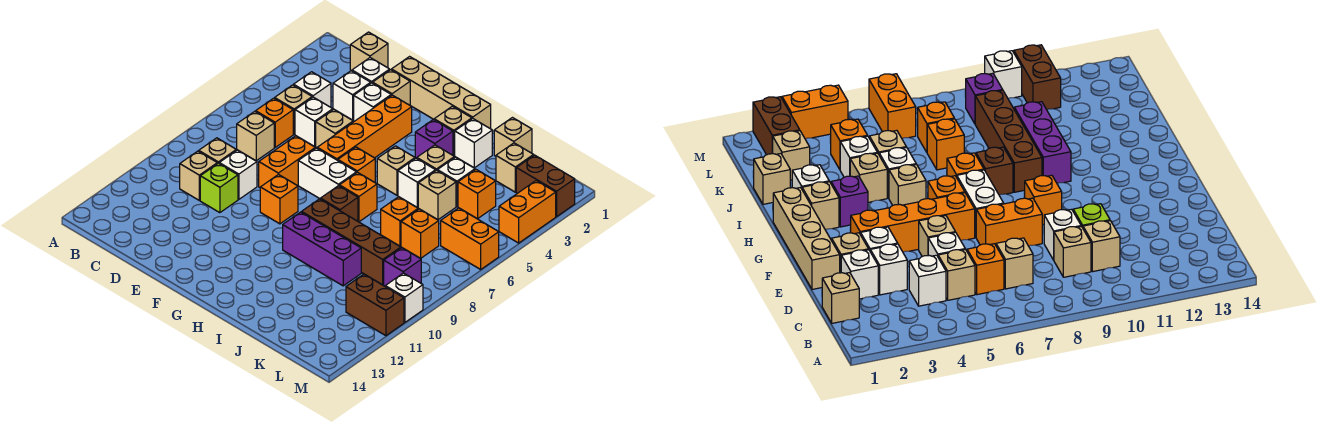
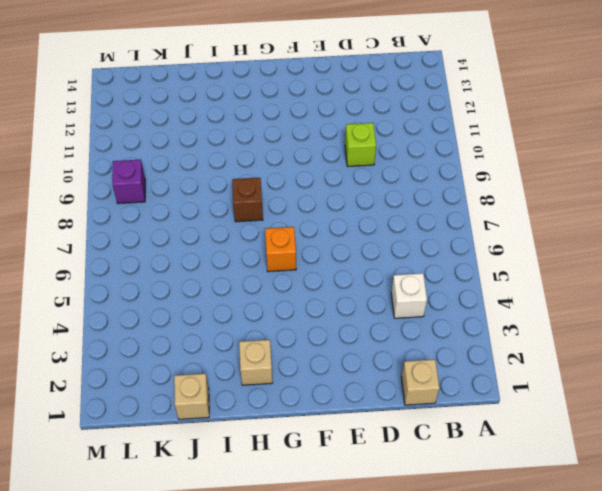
none -> tan brick C5 level 1
none -> orange brick C6 level 1
none -> tan brick C7 level 1
none -> tan brick C9 level 1

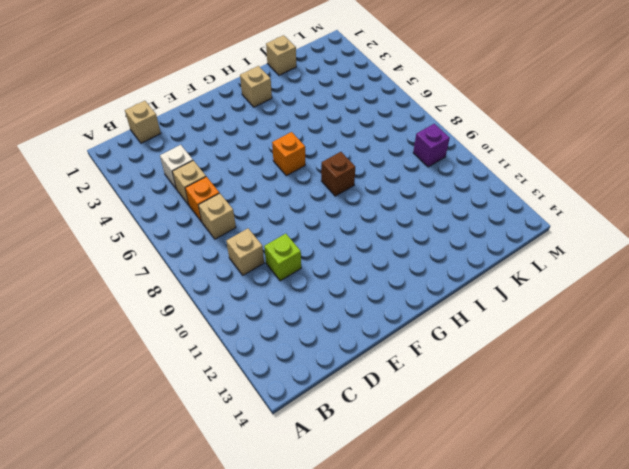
none -> tan brick C10 level 1
none -> white brick D2 level 1
none -> white brick D3 level 1
none -> white brick D5 level 1

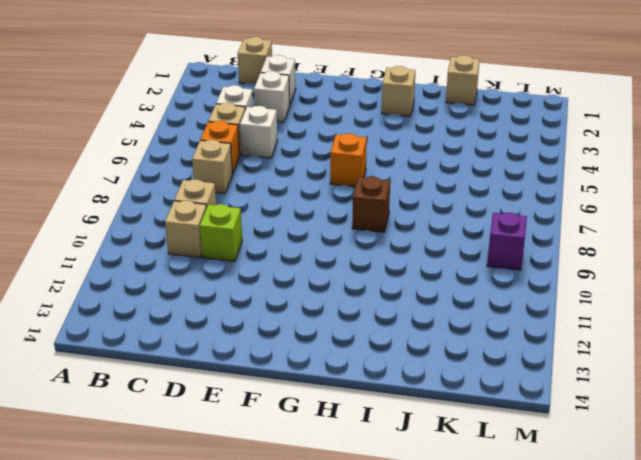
none -> white brick D9 level 1
none -> tan brick E1:H1 level 1
none -> tan brick E2 level 1
none -> white brick E3 level 1

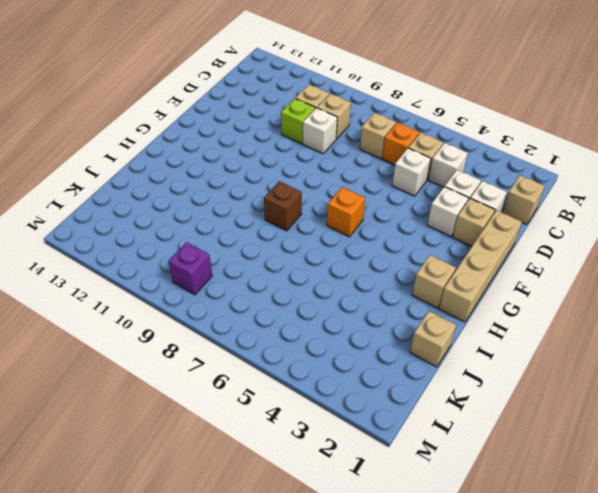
none -> tan brick E5 level 1
none -> orange brick E7:E8 level 1
none -> orange brick F3:F6 level 1
none -> white brick F7:G7 level 1

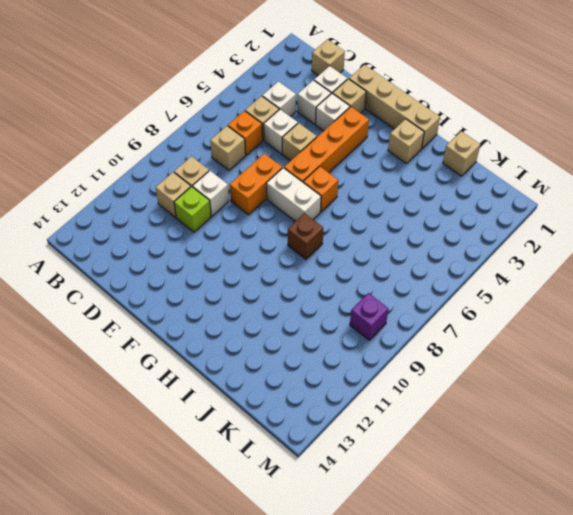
none -> orange brick F9 level 1
none -> purple brick H3 level 1
none -> tan brick H5 level 1
none -> orange brick H7 level 1

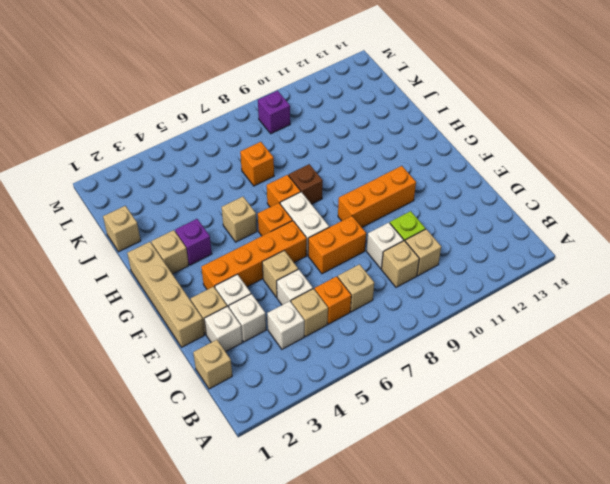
orange brick F9:F11 level 1 -> orange brick F9 level 1
none -> brown brick H9:K9 level 1
none -> purple brick H10:J10 level 1
none -> white brick I2 level 1
none -> tan brick I4 level 1

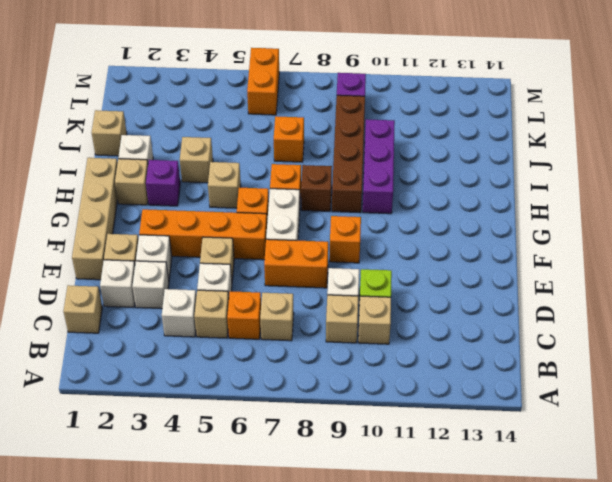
none -> white brick I5 level 1
none -> white brick J4 level 1
none -> tan brick J5 level 1
none -> tan brick K2 level 1

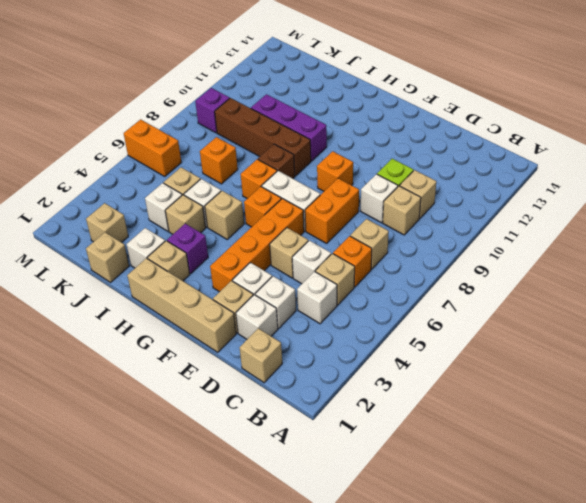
none -> orange brick K4 level 1
none -> orange brick K7 level 1
none -> brown brick L2:M2 level 1
none -> brown brick L11:M11 level 1

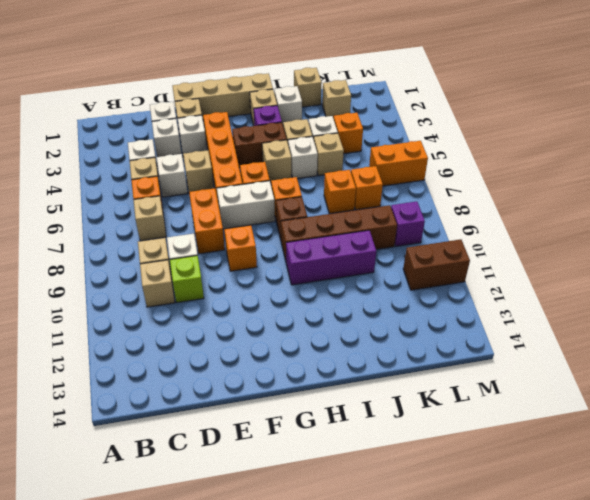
brown brick G4:H4 level 1 -> brown brick L2:M2 level 1
none -> tan brick C1 level 1
none -> orange brick M3:M4 level 1
none -> white brick M10 level 1

